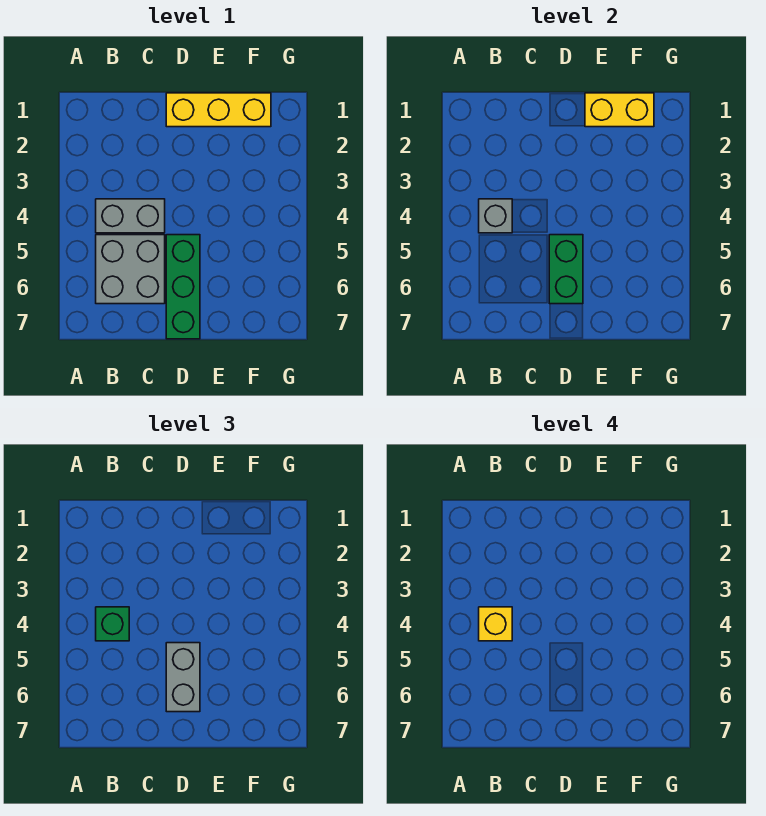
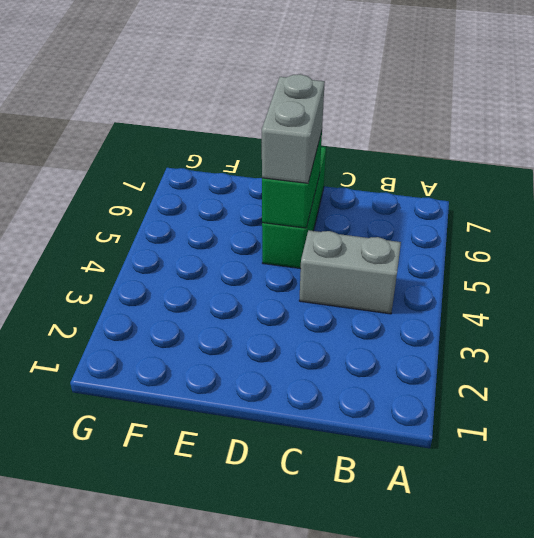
none -> grey brick B5:C6 level 1
none -> yellow brick D1:F1 level 1

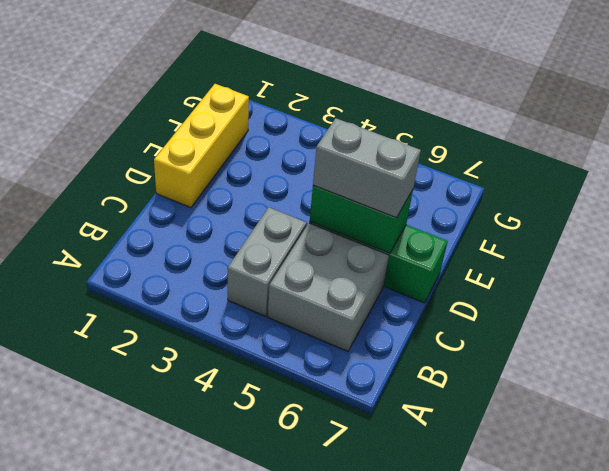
none -> grey brick B4 level 2
none -> yellow brick E1:F1 level 2

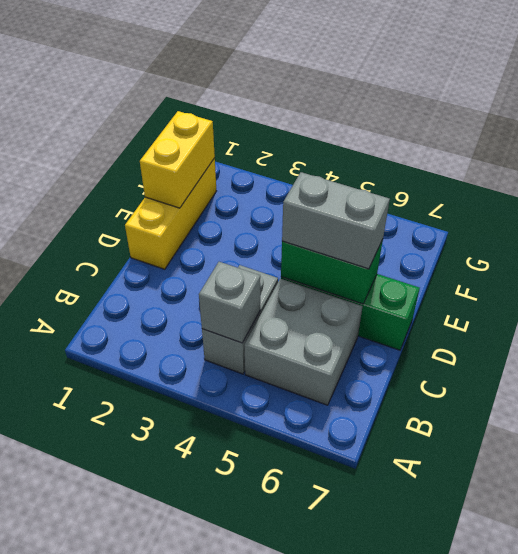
none -> green brick B4 level 3
none -> yellow brick B4 level 4

